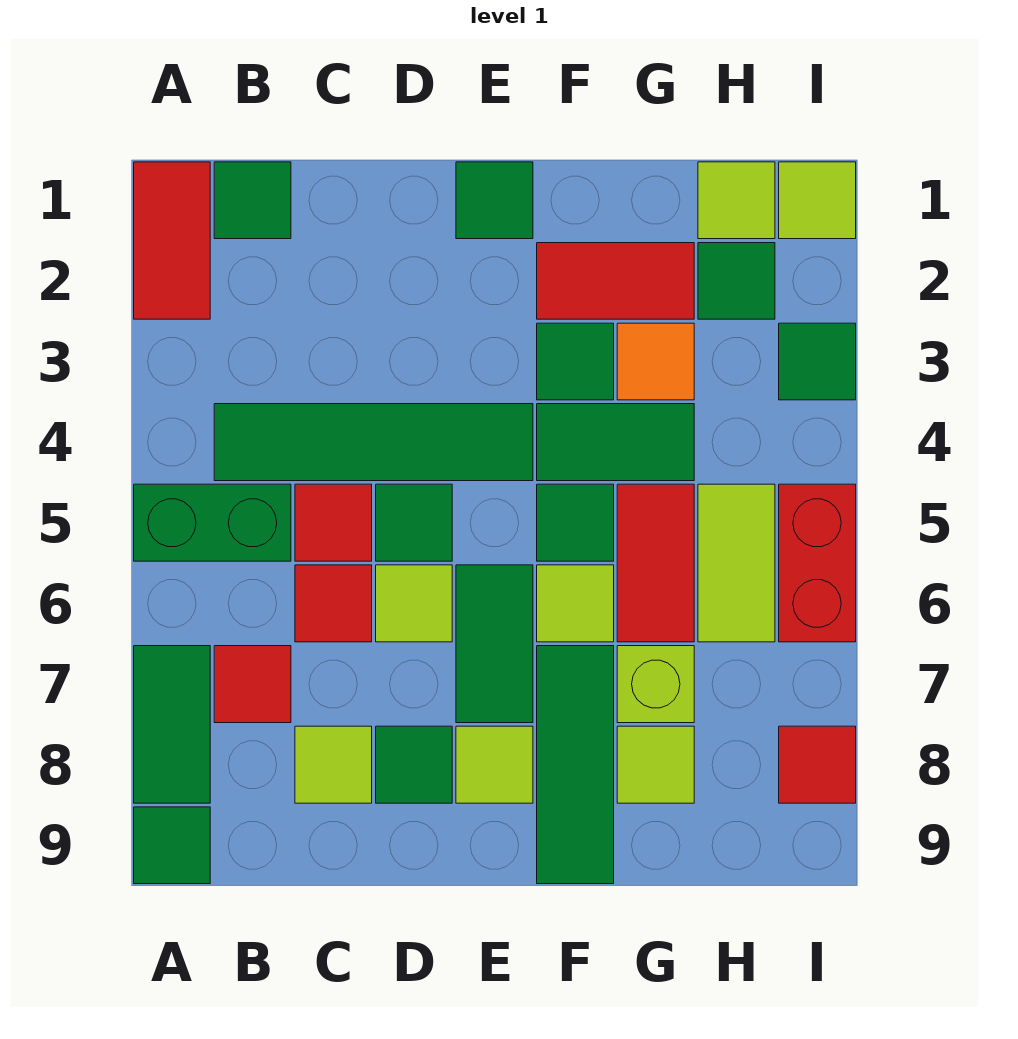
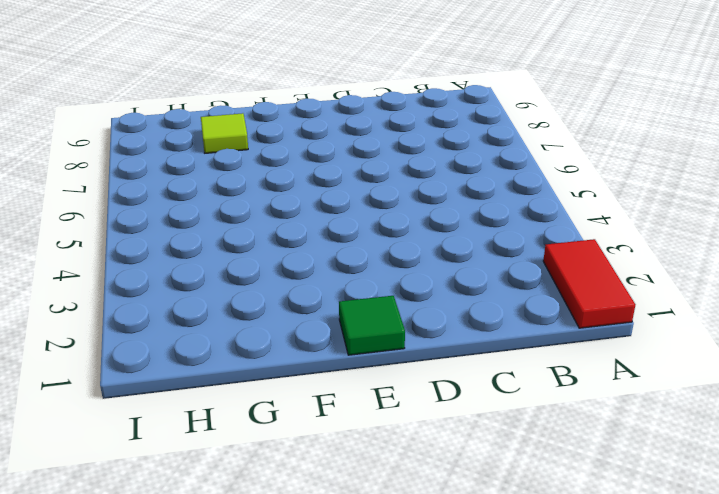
none -> green brick A5:B5 level 1
none -> green tile A7:A8 level 1
none -> green tile A9 level 1
none -> green tile B1 level 1

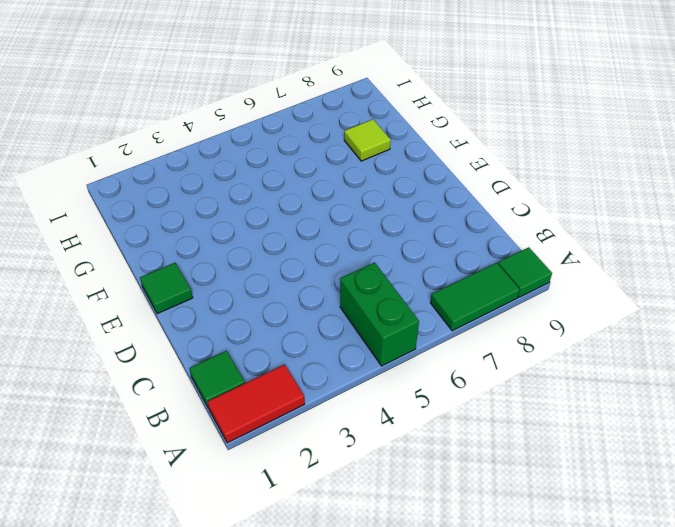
none -> green tile B4:E4 level 1
none -> red tile B7 level 1
none -> red tile C5 level 1
none -> red tile C6 level 1

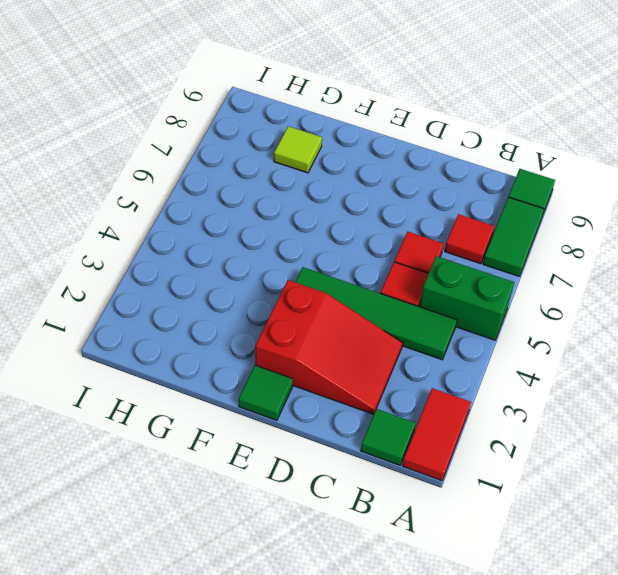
red slope C2:E3 level 1 top E -> none
none -> lime tile C8 level 1
none -> green tile D5 level 1
none -> lime tile D6 level 1
none -> green tile D8 level 1

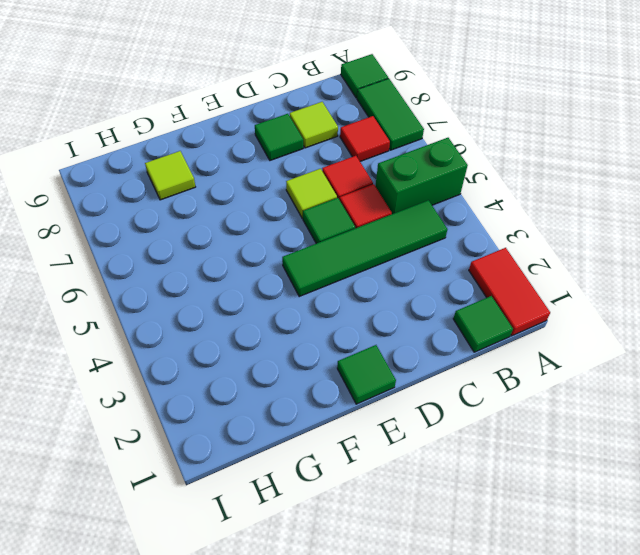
none -> green tile E6:E7 level 1
none -> lime tile E8 level 1
none -> red tile F2:G2 level 1
none -> green tile F3 level 1

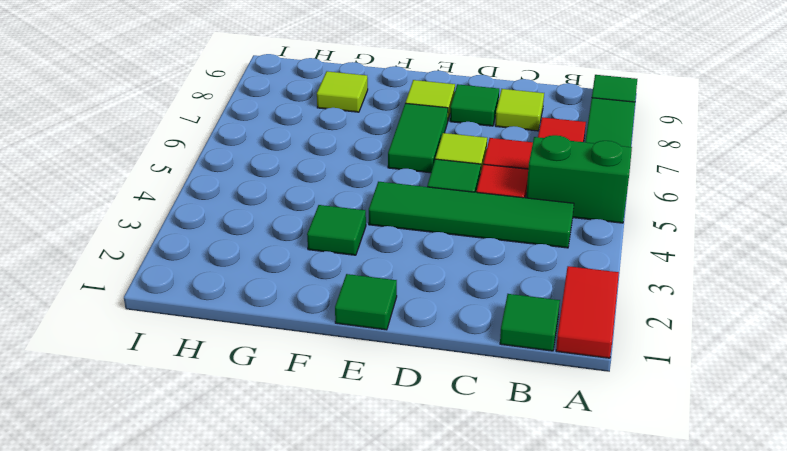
none -> red tile F2:G2 level 1
none -> green tile F4:G4 level 1
none -> green tile F5 level 1
none -> lime tile F6 level 1

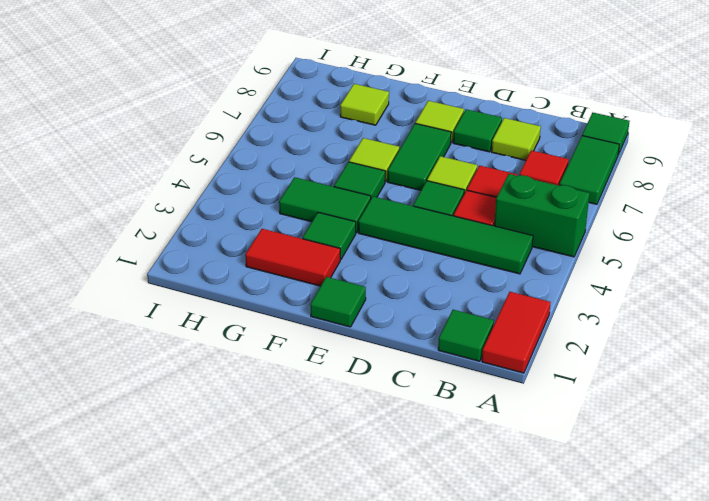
none -> green tile F7:F9 level 1
none -> orange tile G3 level 1
none -> red tile G5:G6 level 1
none -> lime brick G7 level 1

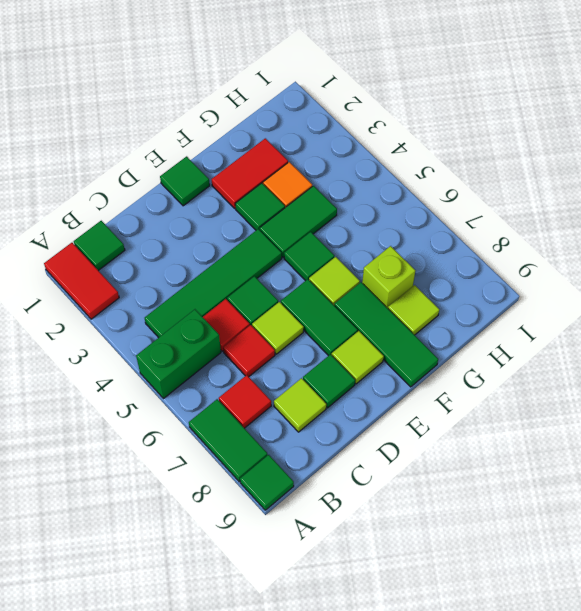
none -> red tile G5:G6 level 1
none -> lime tile H1 level 1
none -> green tile H2 level 1
none -> lime tile H5:H6 level 1

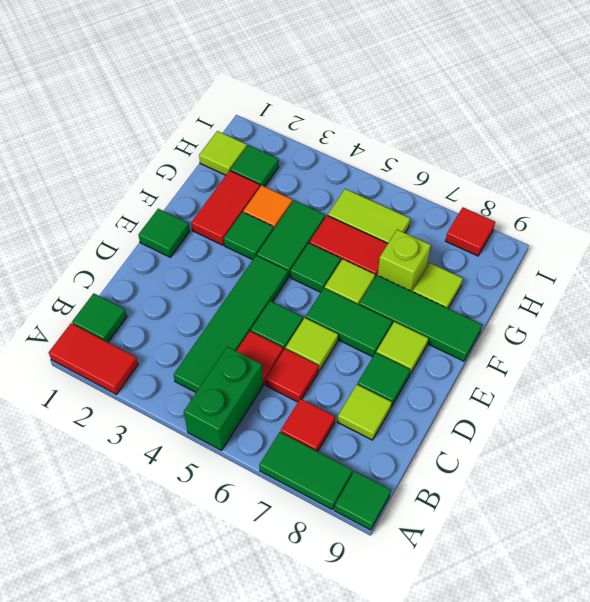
none -> lime tile I1 level 1
none -> green tile I3 level 1
none -> red brick I5:I6 level 1

